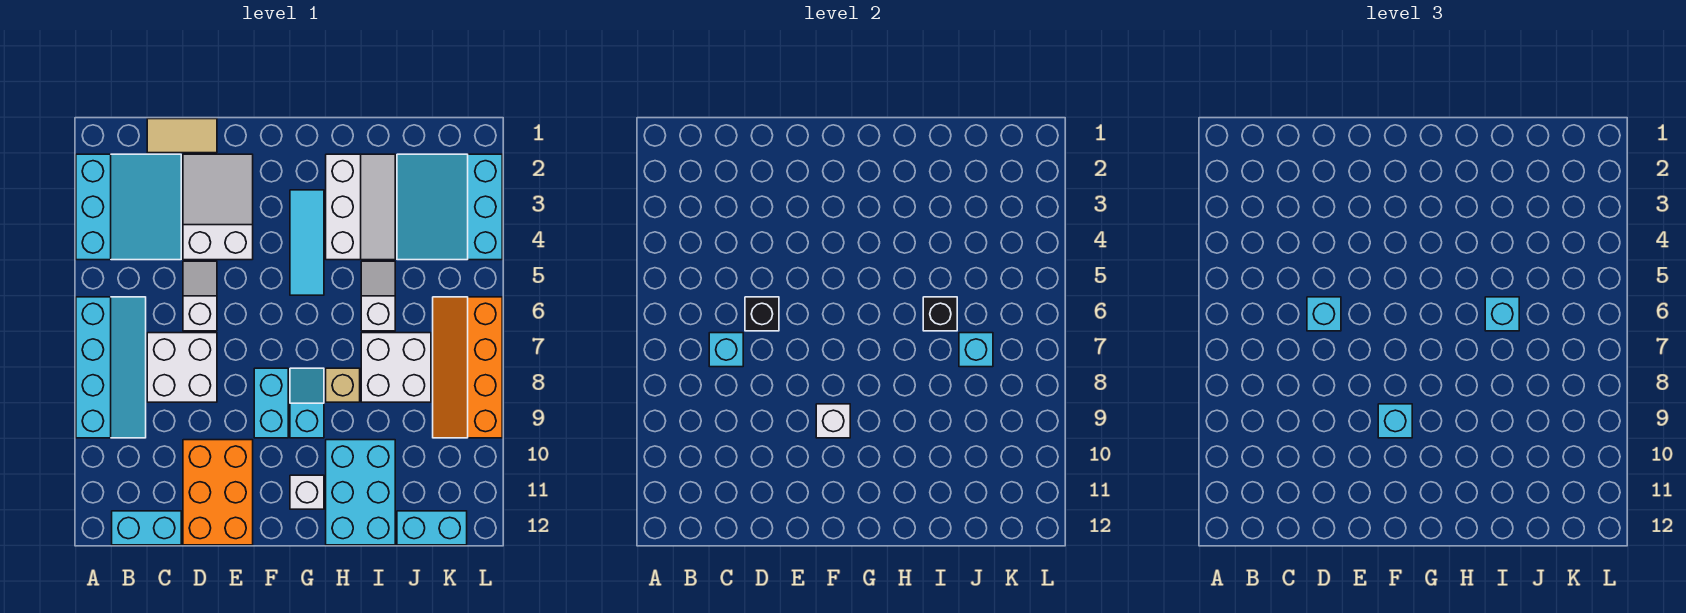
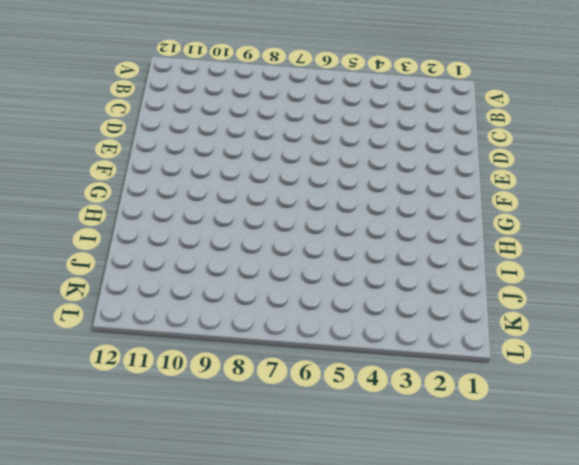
none -> cyan slope A2:C4 level 1 top A
none -> cyan slope A6:B9 level 1 top A
none -> cyan brick B12:C12 level 1

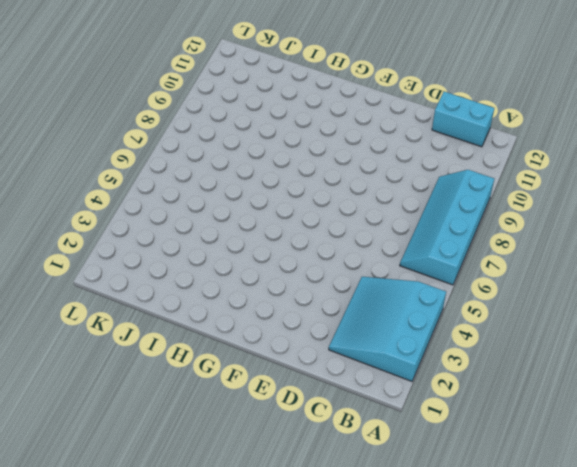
none -> tan tile C1:D1 level 1
none -> white brick C7:D8 level 1
none -> white slope D2:E4 level 1 top 4

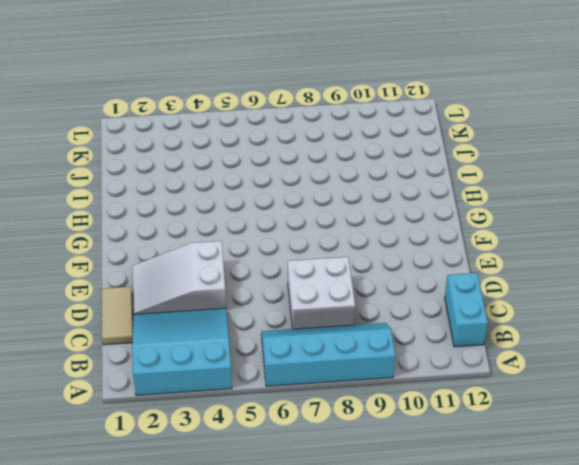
none -> white slope D5:D6 level 1 top 6
none -> orange brick D10:E12 level 1
none -> cyan brick F8:F9 level 1

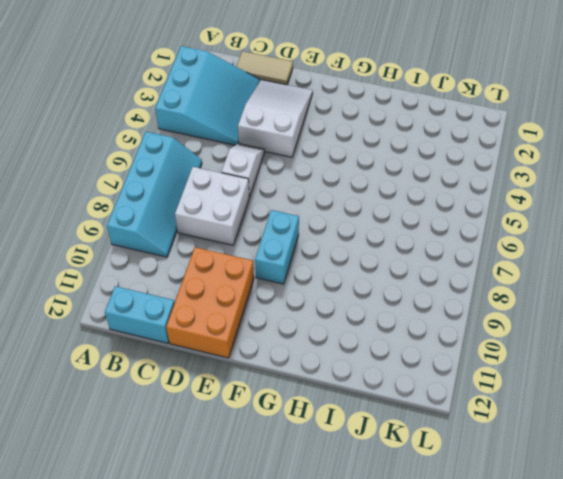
none -> cyan tile G3:G5 level 1
none -> cyan slope G8:G9 level 1 top 9
none -> white brick G11 level 1

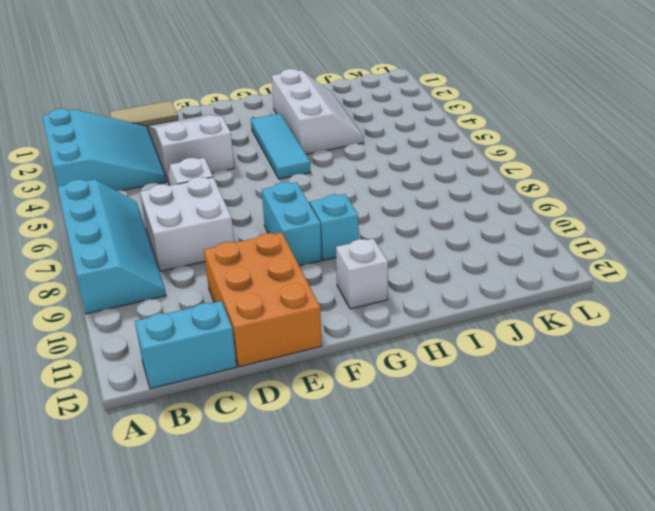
none -> tan brick H8 level 1
none -> cyan brick H10:I12 level 1
none -> white slope I5:I6 level 1 top 6

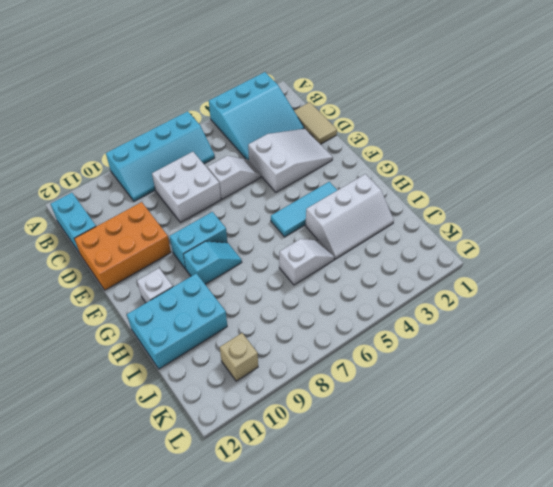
tan brick K10 level 1 -> tan brick H8 level 1
none -> white brick I7:J8 level 1
none -> cyan slope J2:L4 level 1 top L
none -> cyan brick J12:K12 level 1

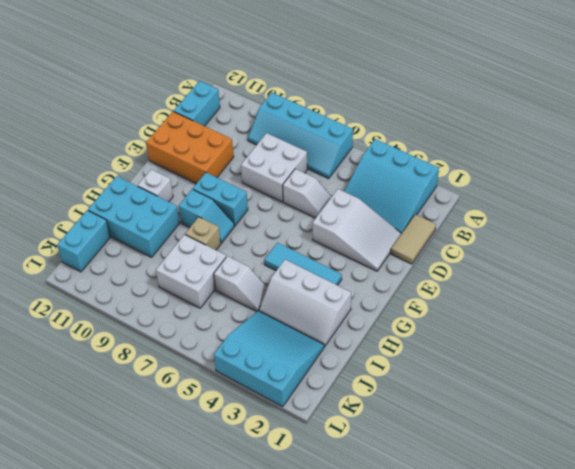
none -> orange slope K6:L9 level 1 top L
none -> cyan brick C7 level 2
none -> black brick D6 level 2

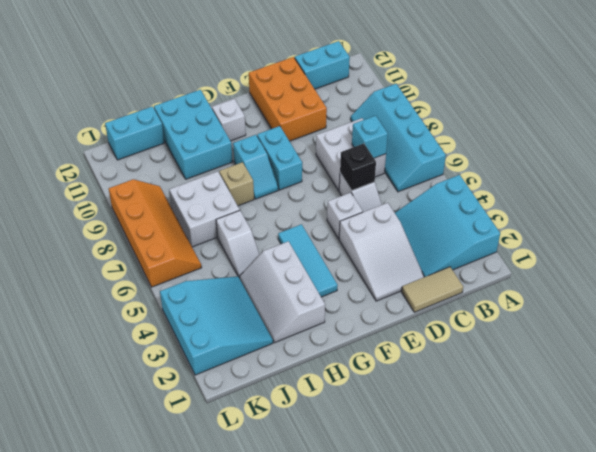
white brick E5 level 1 -> white brick F9 level 2
none -> black brick I6 level 2
none -> cyan brick J7 level 2
none -> cyan brick D6 level 3

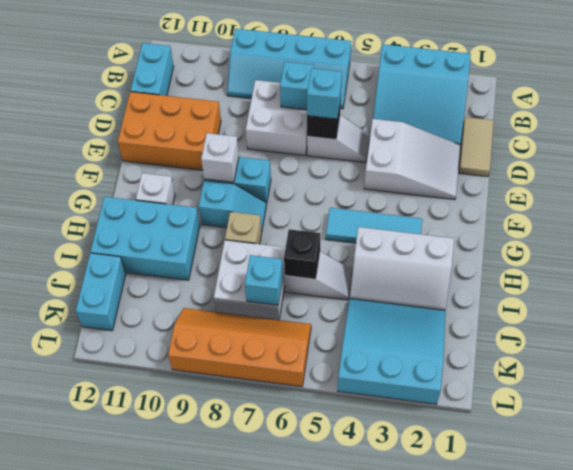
none -> cyan brick F9 level 3
none -> cyan brick I6 level 3

